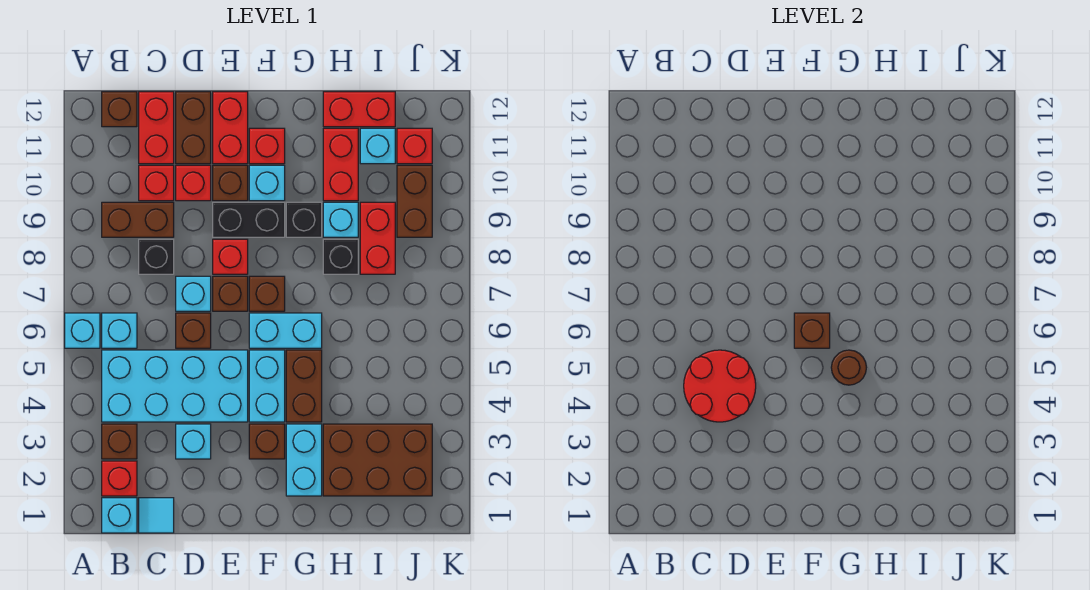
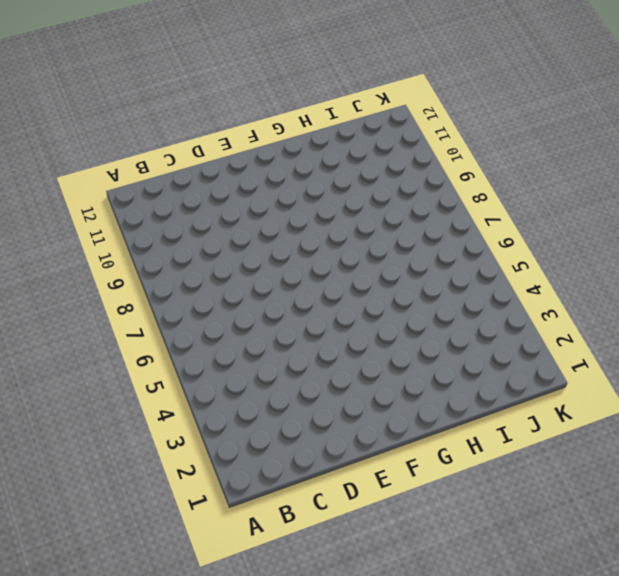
none -> cyan brick A6 level 1
none -> cyan brick B1 level 1
none -> red brick B2 level 1
none -> brown brick B3 level 1

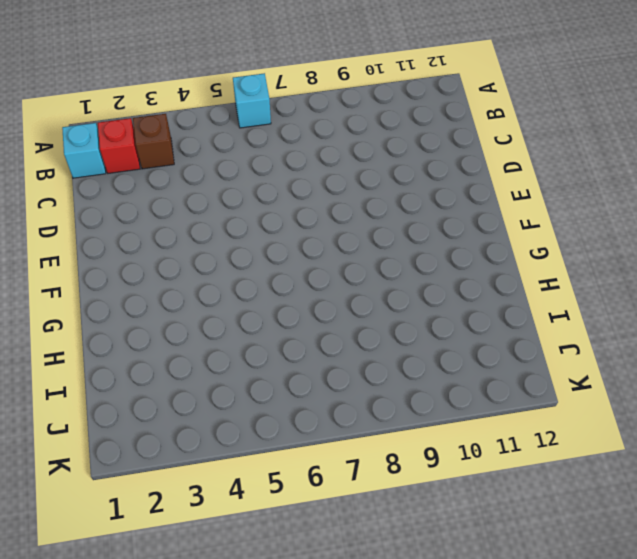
none -> cyan brick B4:E5 level 1
none -> cyan brick B6 level 1
none -> brown brick B9:C9 level 1
none -> brown brick B12 level 1

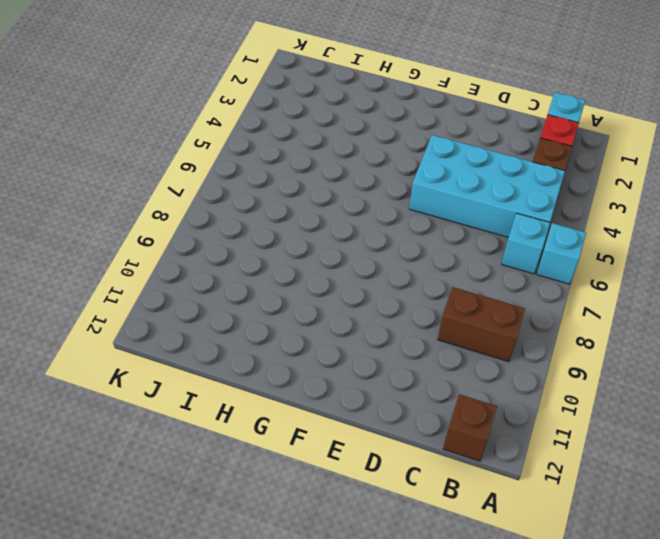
none -> cyan tile C1 level 1
none -> black brick C8 level 1
none -> red brick C10 level 1
none -> red brick C11:C12 level 1

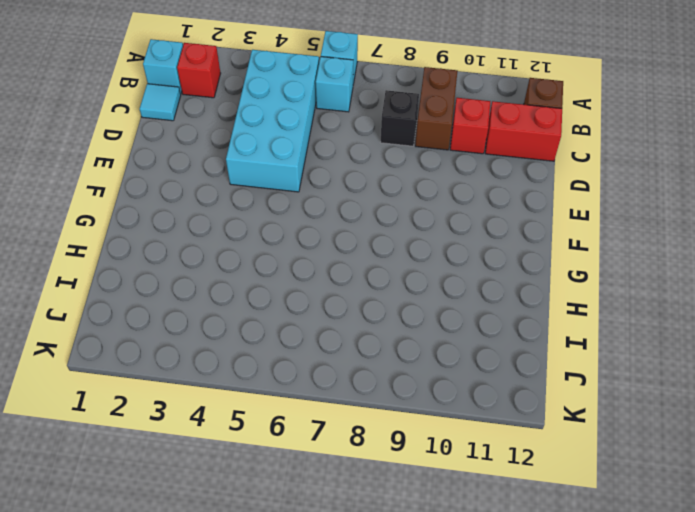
none -> brown brick B3 level 1
none -> cyan brick D3 level 1
none -> brown brick D6 level 1
none -> cyan brick D7 level 1

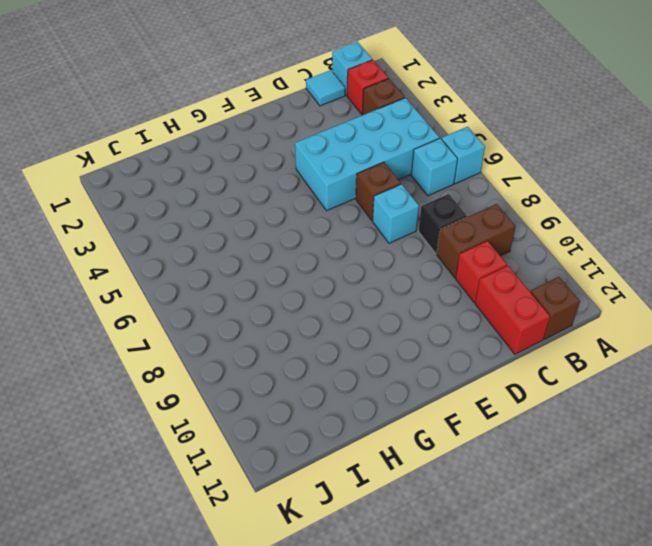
none -> cyan brick D3 level 1
none -> red brick D10 level 1
none -> brown brick D11:D12 level 1
none -> brown brick E7 level 1

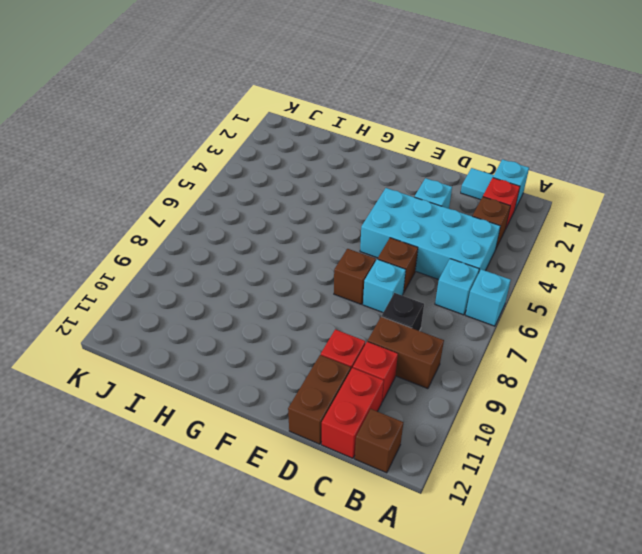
none -> red brick E8 level 1
none -> black brick E9:F9 level 1
none -> brown brick E10 level 1
none -> red brick E11:E12 level 1

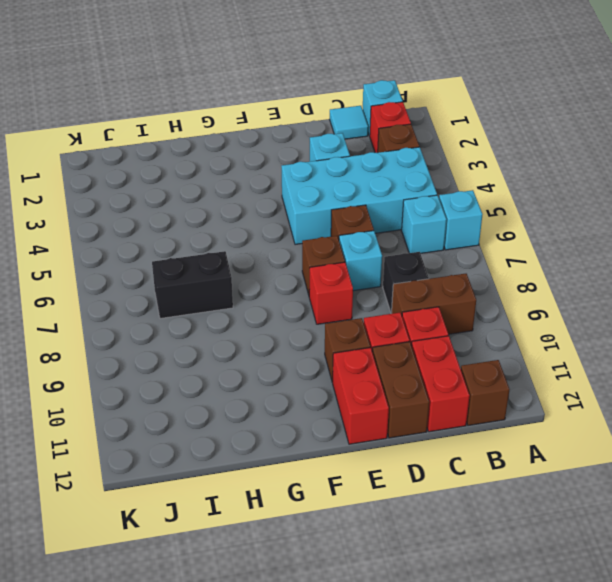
black brick H7:I7 level 1 -> black brick E9:F9 level 1
none -> brown brick F3 level 1
none -> cyan brick F4:F5 level 1
none -> cyan brick F6:G6 level 1
none -> brown brick F7 level 1

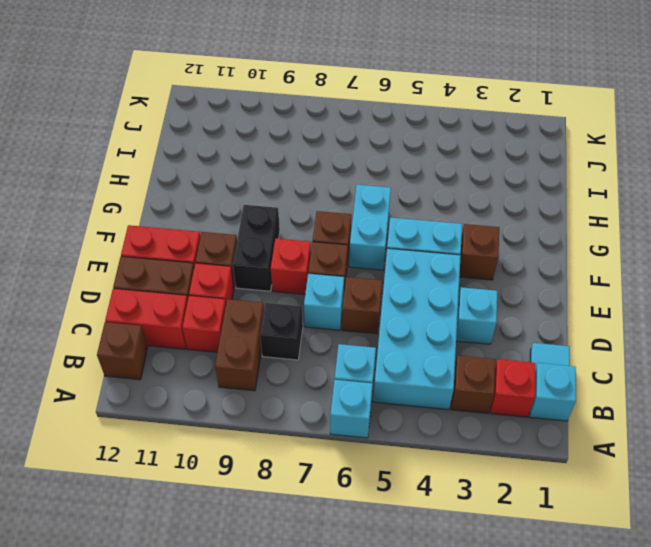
none -> cyan brick F10 level 1
none -> red brick F11 level 1
none -> cyan brick G2:G3 level 1
none -> brown brick G4:G5 level 1

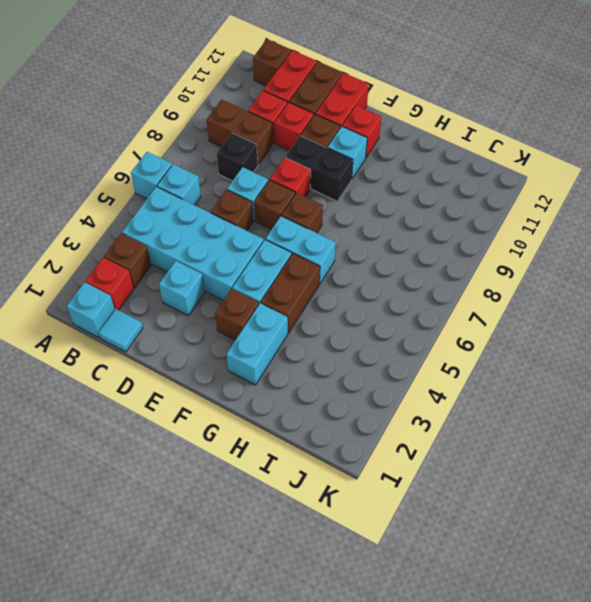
none -> black brick G9 level 1
none -> brown brick H2:J3 level 1
none -> black brick H8 level 1
none -> cyan brick H9 level 1

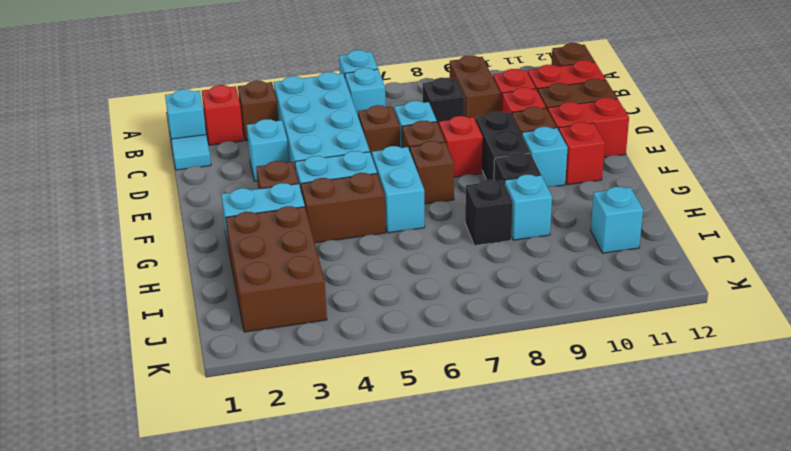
none -> red brick H10:H11 level 1
none -> red brick H12:I12 level 1
none -> red brick I8:I9 level 1
none -> brown brick J9:J10 level 1

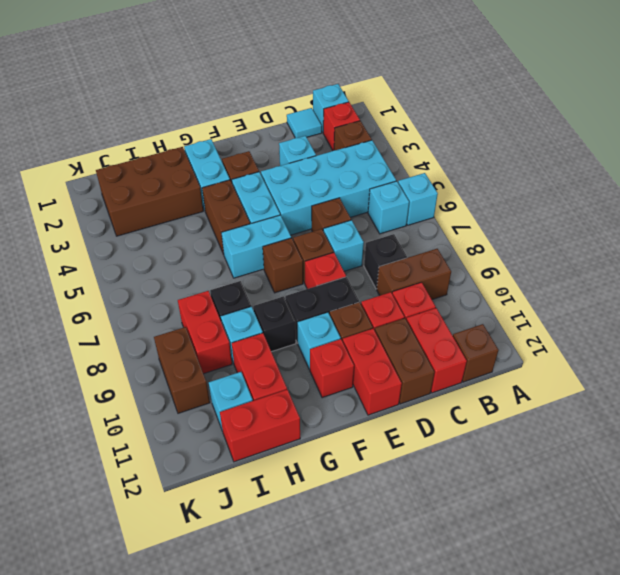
none -> red brick J11 level 1
none -> red round brick C4:D5 level 2
none -> brown brick F6 level 2
none -> brown round brick G5 level 2

